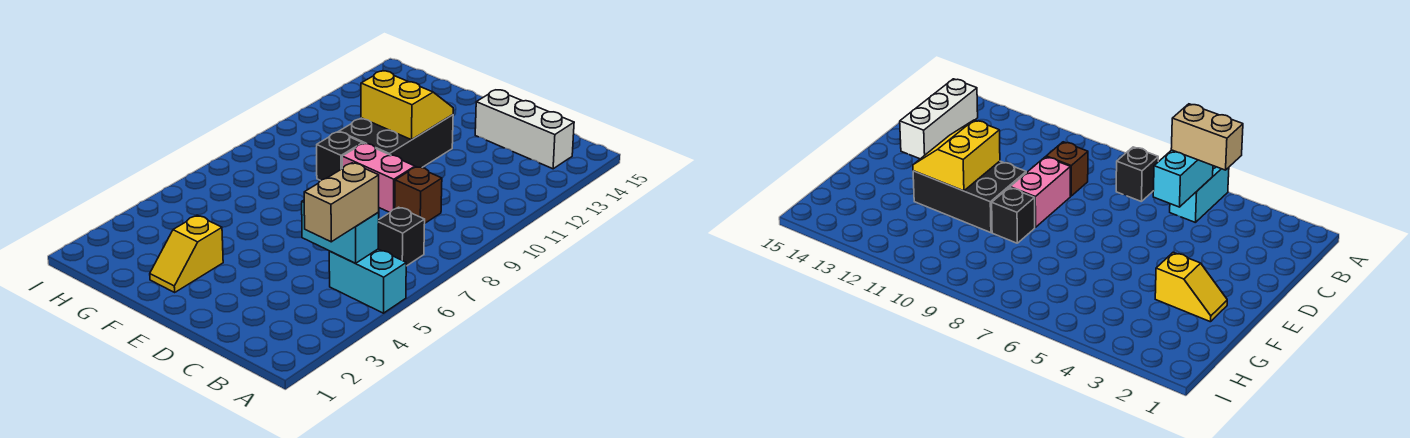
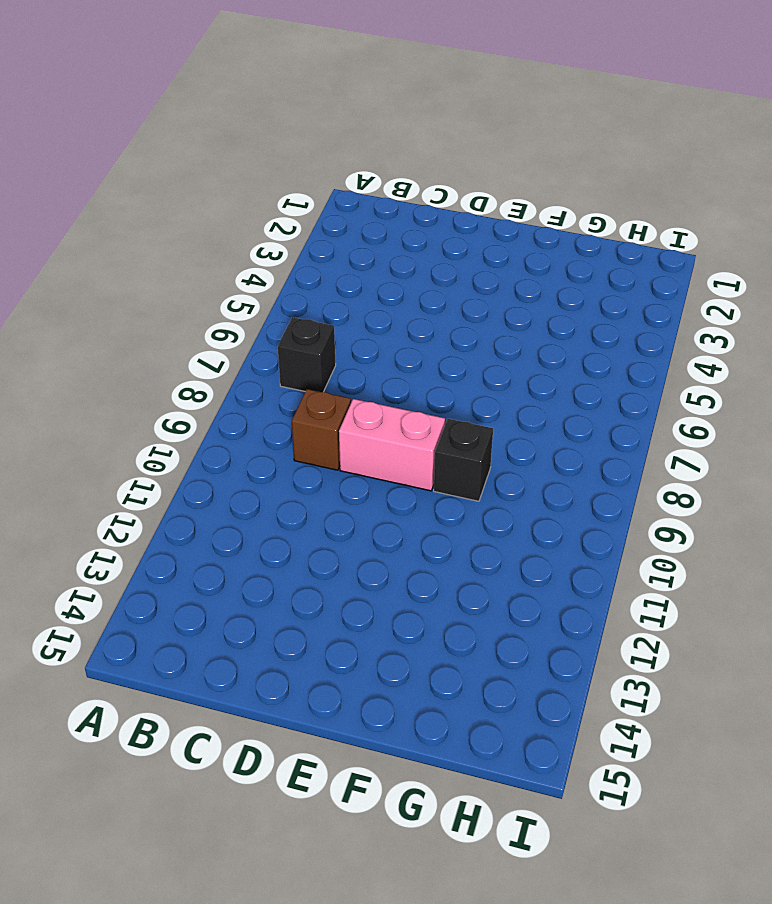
none -> cyan brick A5:B5 level 1
none -> white brick B14:D14 level 1

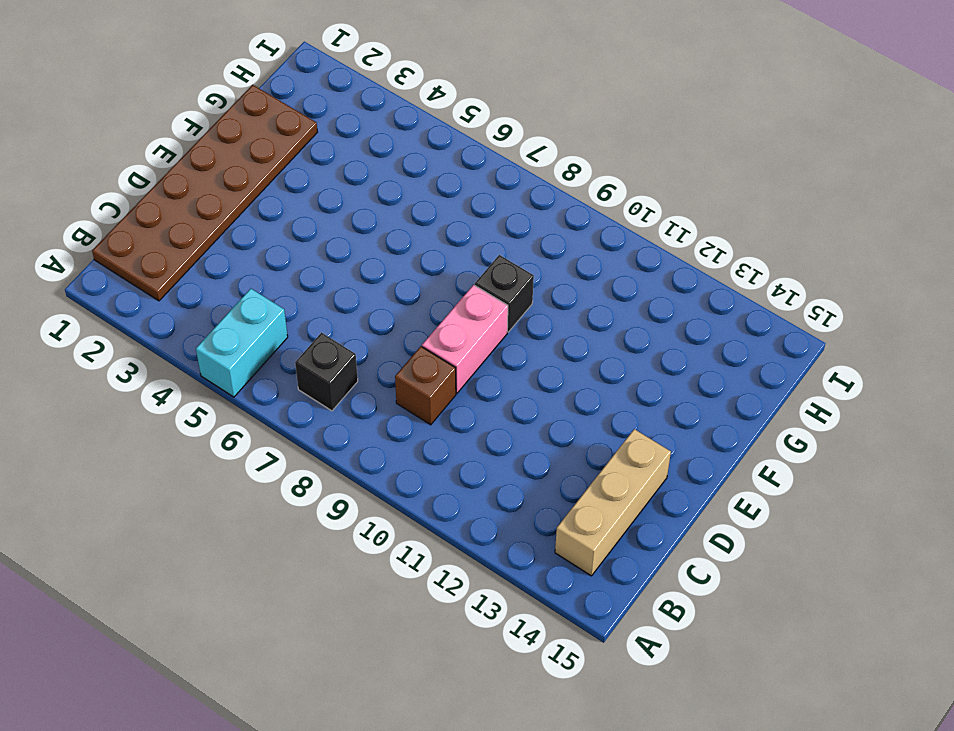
brown plate B1:G2 level 1 -> yellow slope F2:F3 level 1 top 3
tan brick B14:D14 level 1 -> white brick B14:D14 level 1
none -> black brick E10:F12 level 1
none -> cyan brick B5:C5 level 2

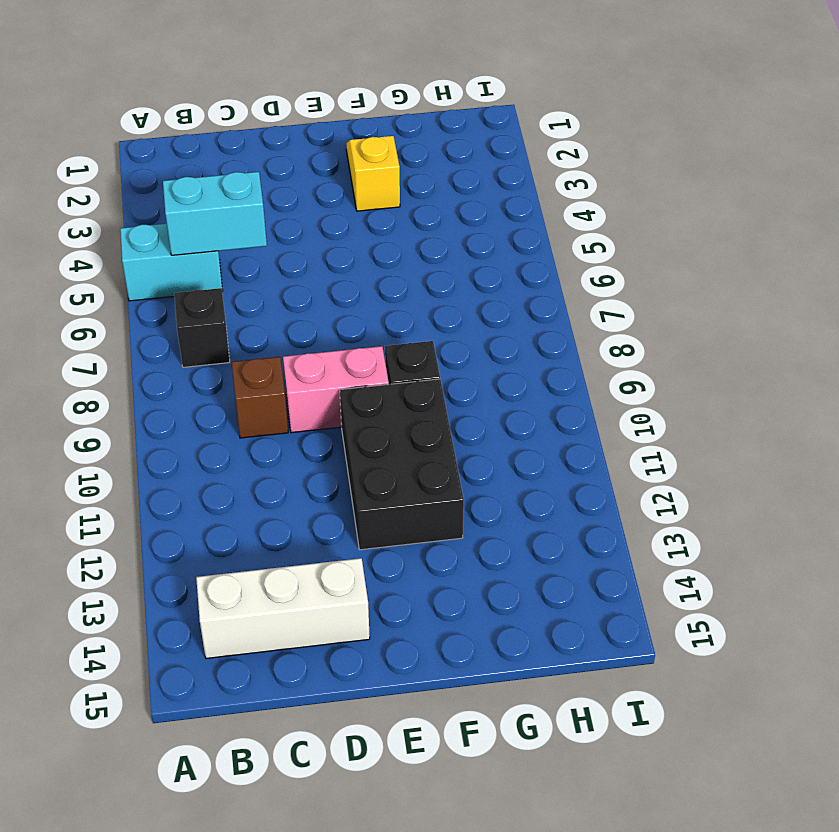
none -> yellow slope E11:F12 level 2 top 11
none -> tan brick B4:B5 level 3

